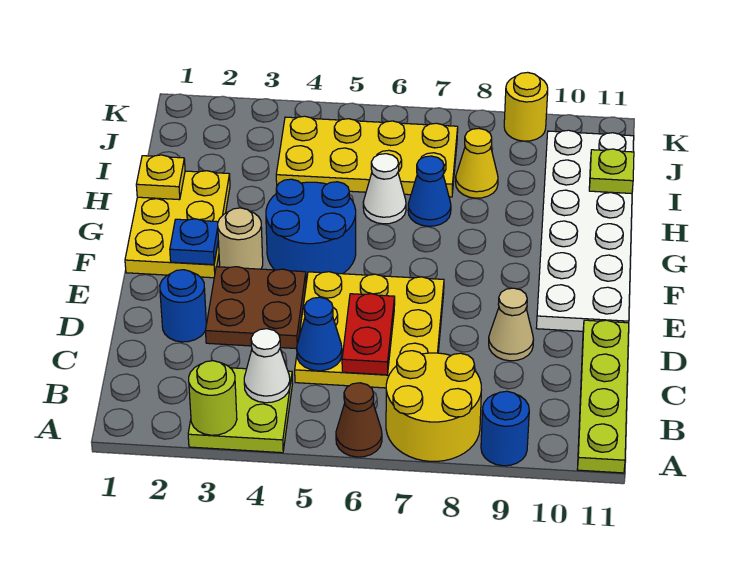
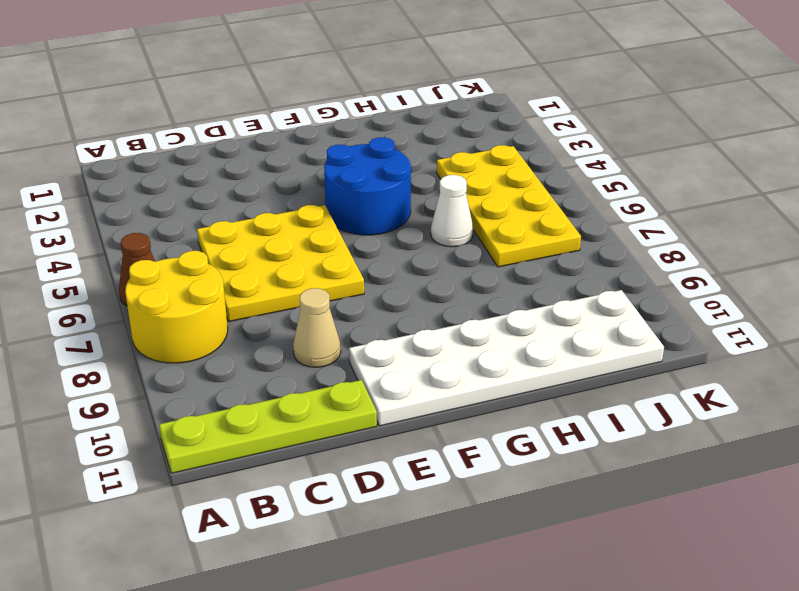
none -> lime plate A3:B4 level 1
none -> blue round brick A9 level 1
none -> blue round brick D2 level 1

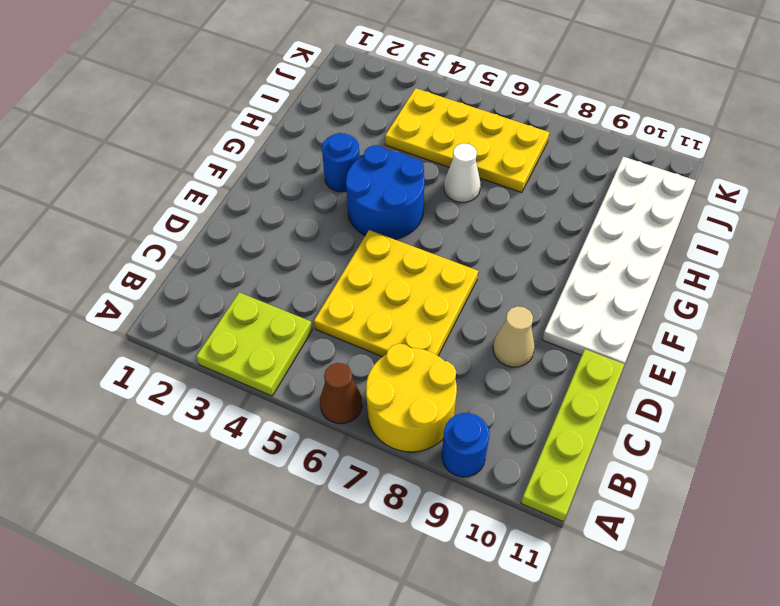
blue round brick G3 level 1 -> blue round brick D2 level 1
none -> brown plate D3:E4 level 1
none -> yellow plate F1:H2 level 1
none -> tan round brick F3 level 1

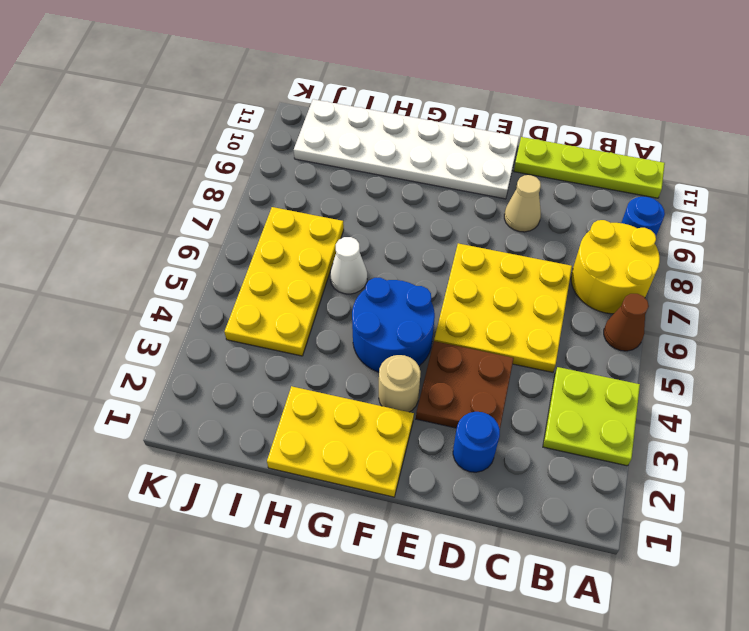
none -> blue cone H7 level 1
none -> yellow cone I8 level 1
none -> yellow round brick K9 level 1

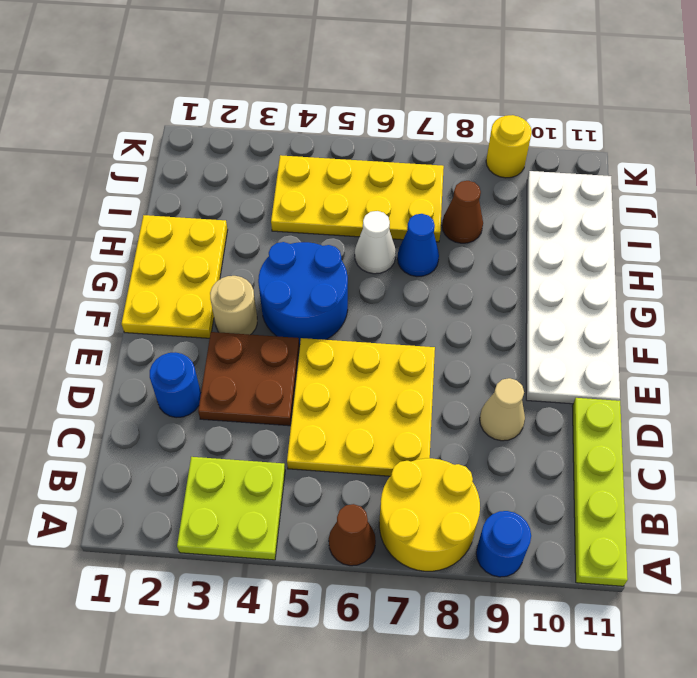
brown cone I8 level 1 -> yellow cone I8 level 1
none -> lime round brick A3 level 2
none -> white cone B4 level 2
none -> blue cone C5 level 2

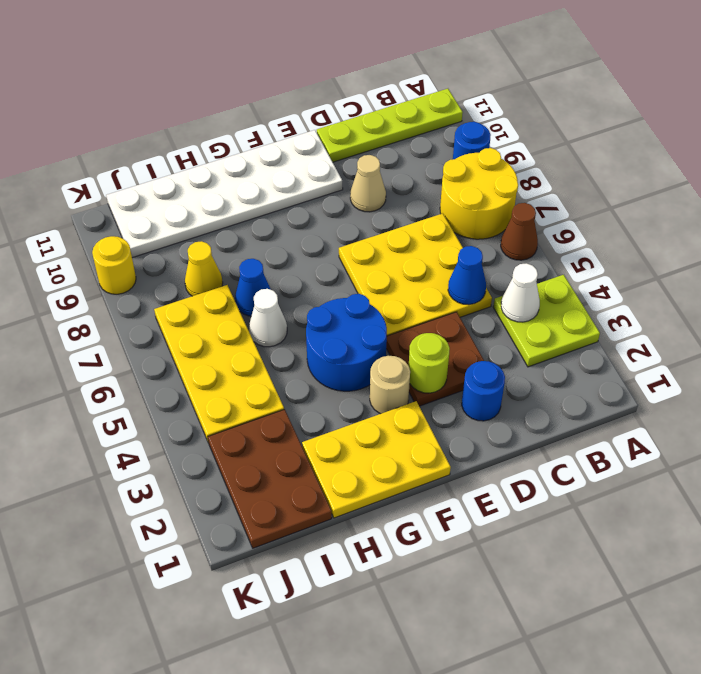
lime round brick E3 level 2 -> lime round brick A3 level 2
brown plate I1:J3 level 1 -> none
none -> red plate C6:D6 level 2
none -> blue plate F2 level 2
none -> yellow plate H1 level 2

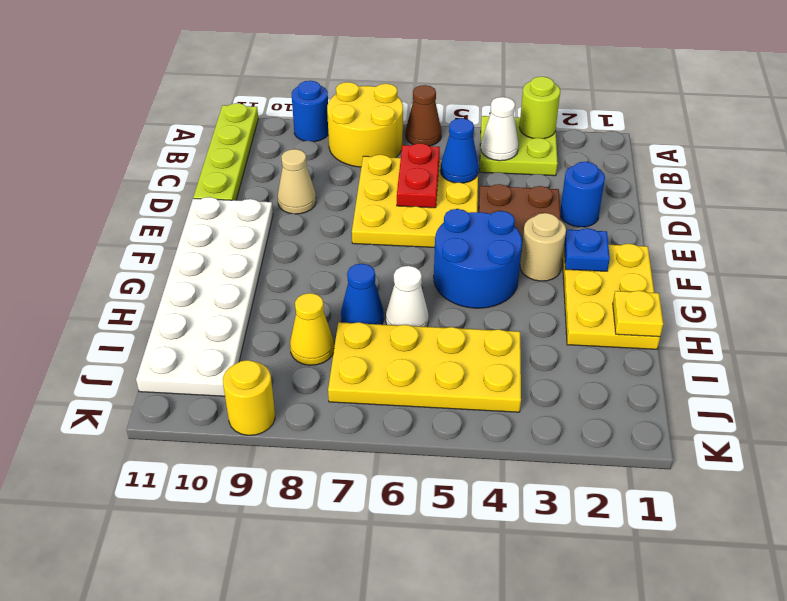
none -> lime plate I11 level 2

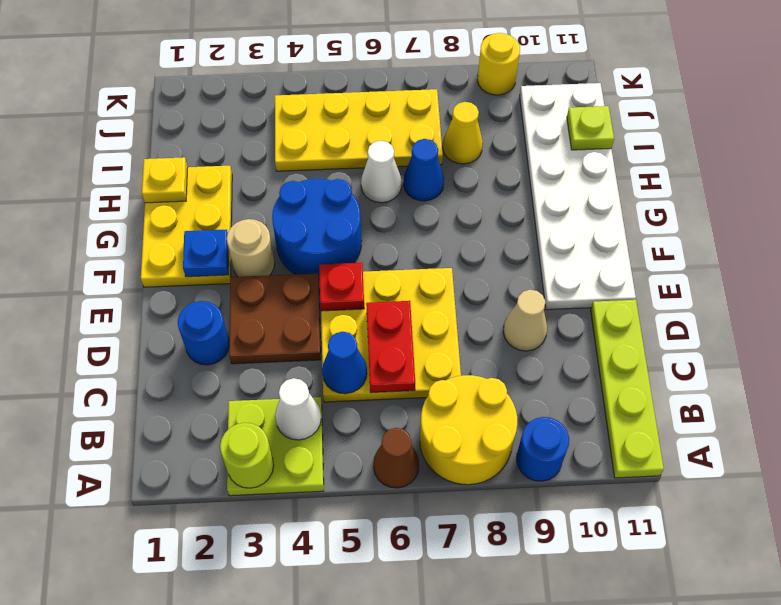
red plate E5 level 2 -> none

